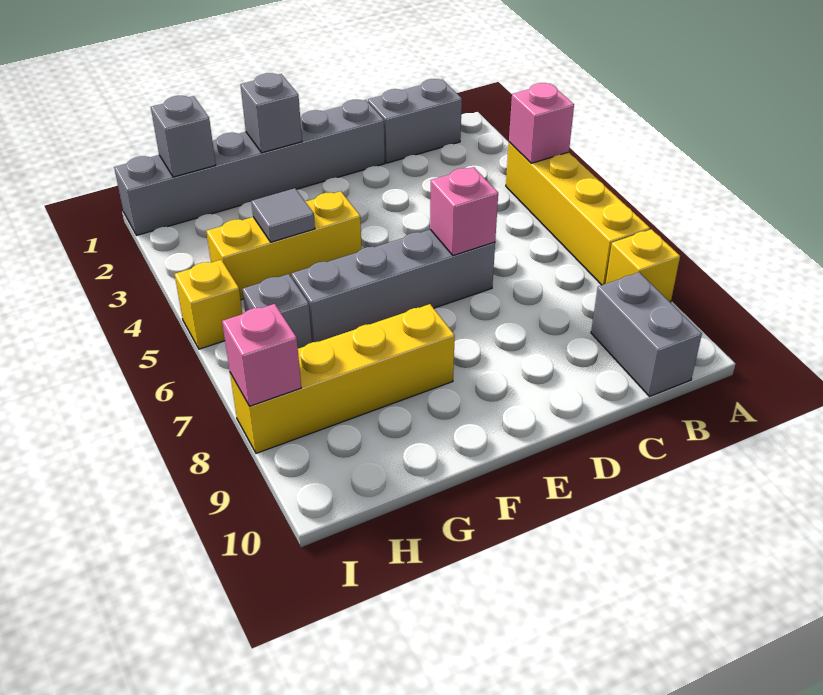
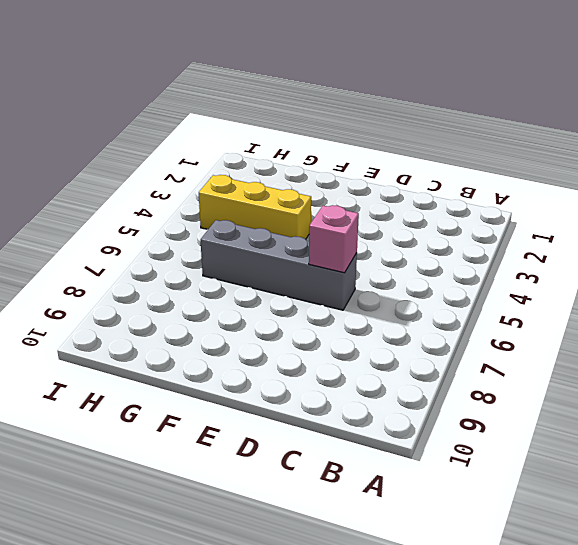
none -> yellow brick A4:A7 level 1
none -> yellow brick A8 level 1
none -> grey brick B1:C1 level 1

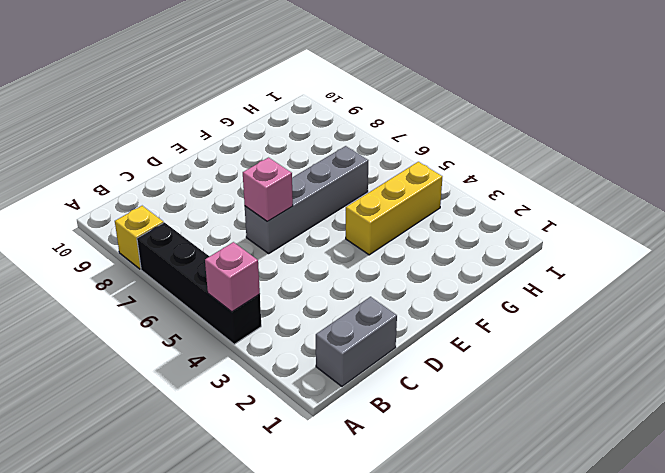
black brick A4:A7 level 1 -> yellow brick A4:A7 level 1
none -> grey brick B9:B10 level 1
none -> grey brick D1:I1 level 1
none -> yellow brick F8:I8 level 1

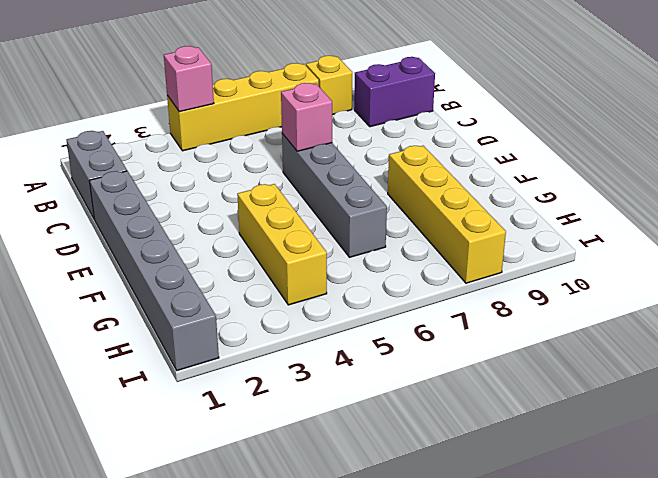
purple brick B9:B10 level 1 -> grey brick B9:B10 level 1
none -> grey brick H6 level 1
none -> yellow brick I5 level 1
none -> grey brick F1 level 2

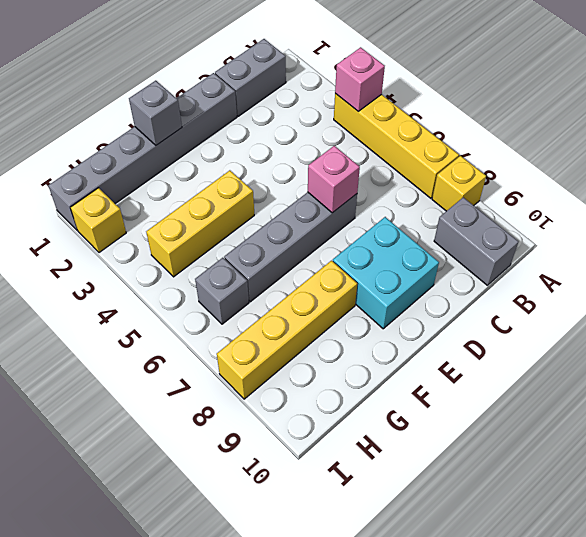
cyan brick D8:E9 level 1 -> none
yellow brick I2 level 1 -> yellow brick I5 level 1
none -> grey tile G4 level 2
none -> grey brick H1 level 2
none -> pink brick I8 level 2

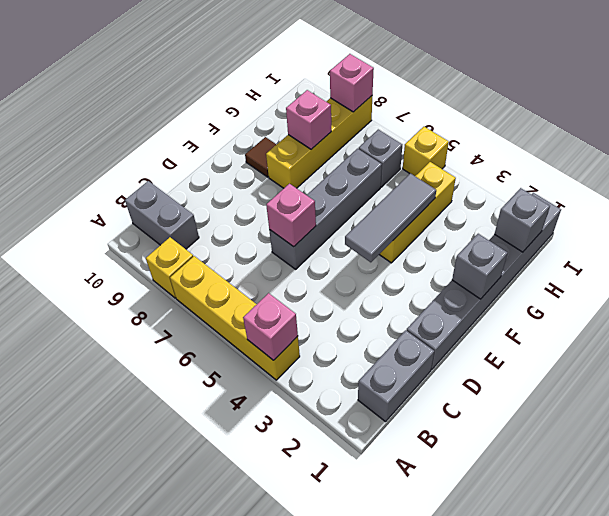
grey tile E4:G4 level 2 -> grey tile G4 level 2
brown tile F9 level 1 -> none
pink brick G8 level 2 -> none

